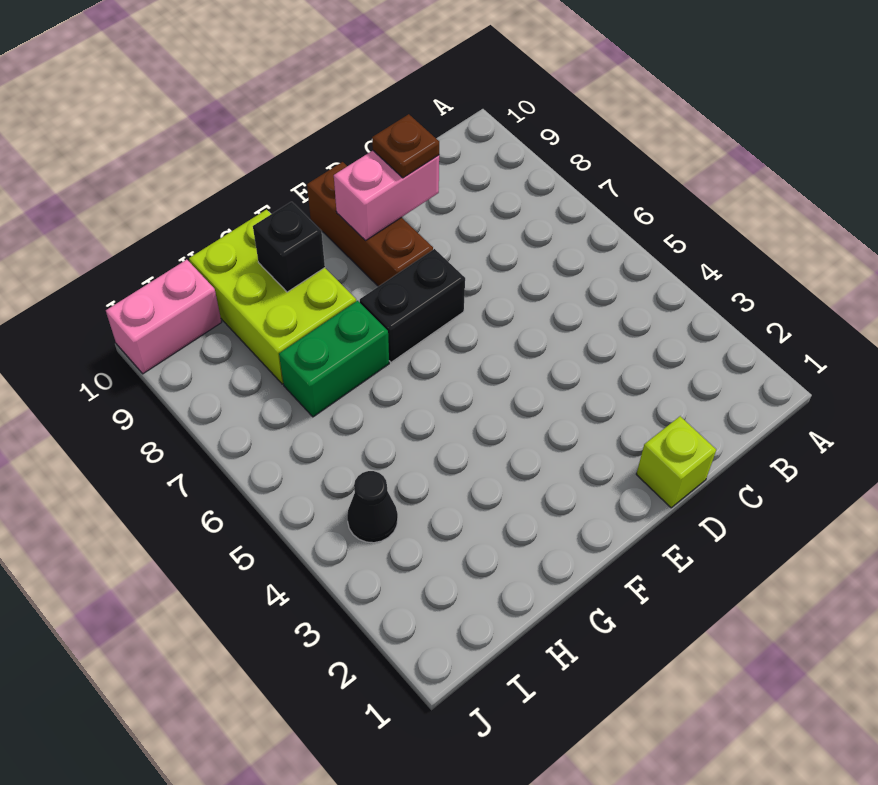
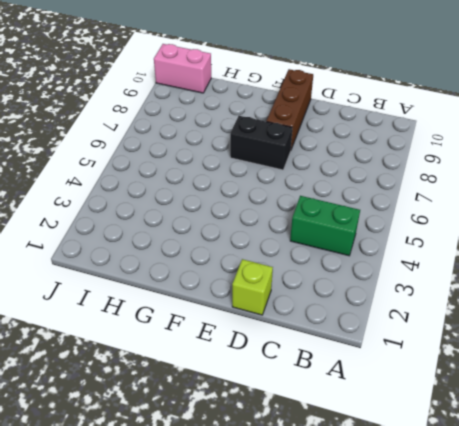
green brick B4:C4 level 1 -> green brick G7:H7 level 1
none -> lime brick G8:H10 level 1
none -> black cone I4 level 1

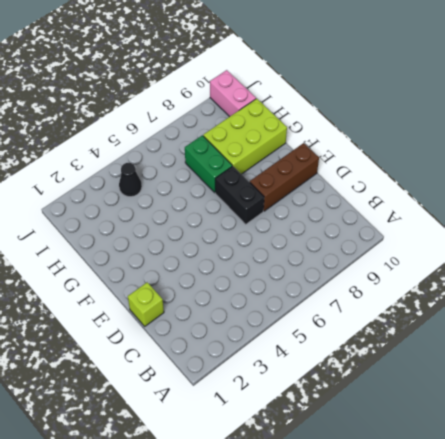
none -> pink brick D9:E9 level 2
none -> black brick G9 level 2

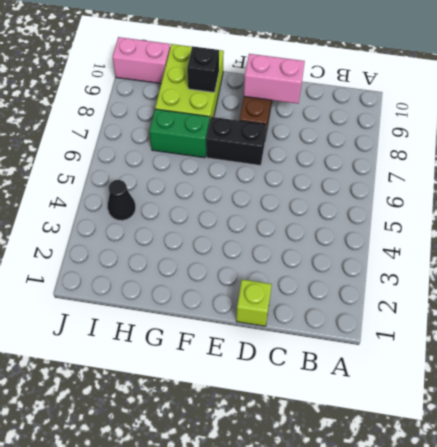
none -> brown plate D9 level 3

